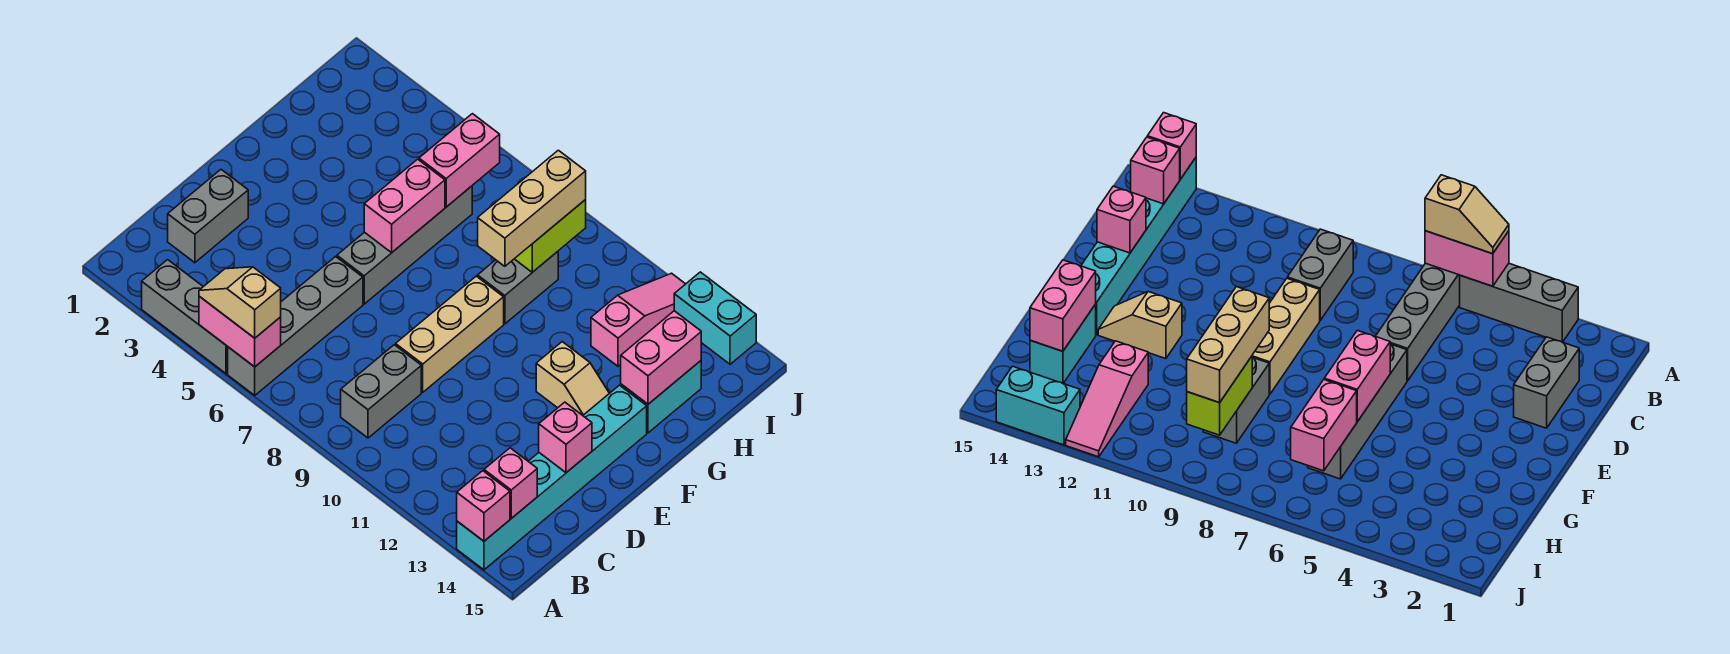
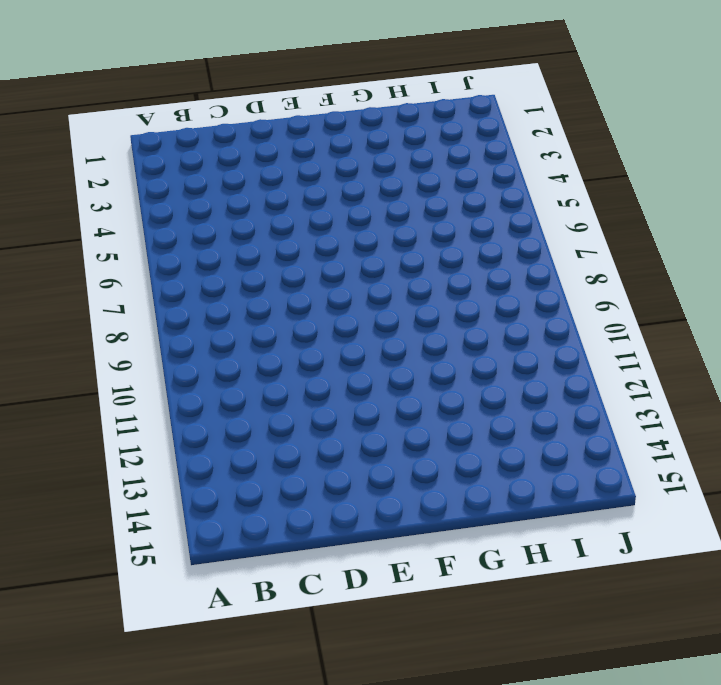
none -> grey brick A3:A5 level 1
none -> grey brick A6:D6 level 1
none -> cyan brick A14:F14 level 1

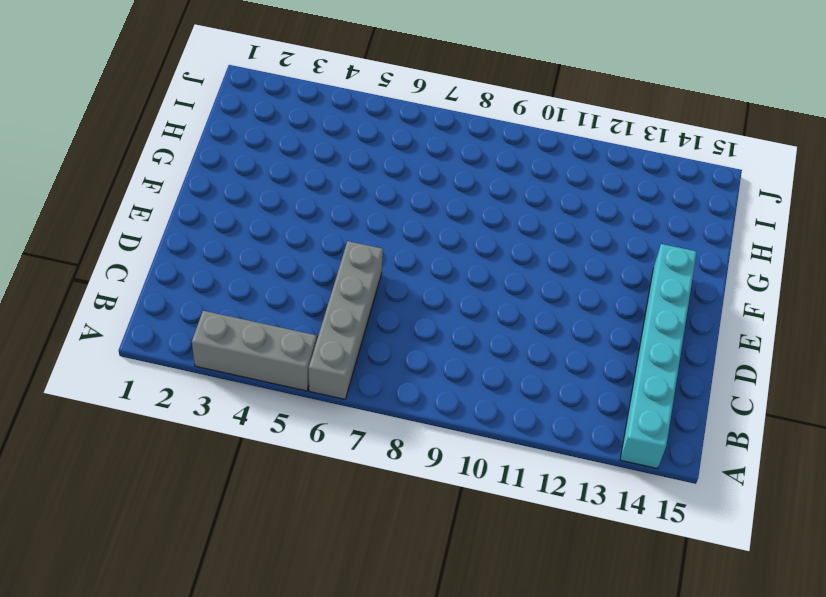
none -> grey brick B9:C9 level 1
none -> grey brick C2:D2 level 1
none -> tan brick D9:F9 level 1

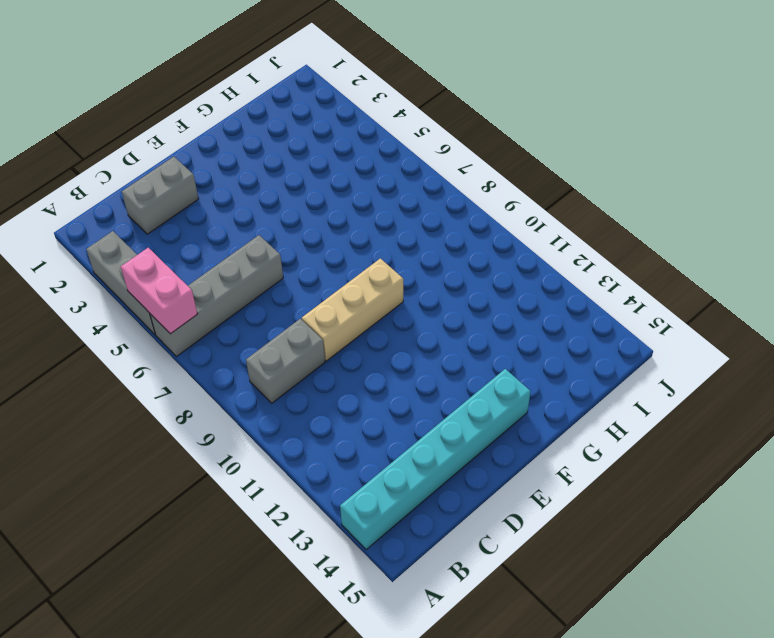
none -> grey brick E6:H6 level 1
none -> tan slope F12:F13 level 1 top 12
none -> grey brick G9:H9 level 1

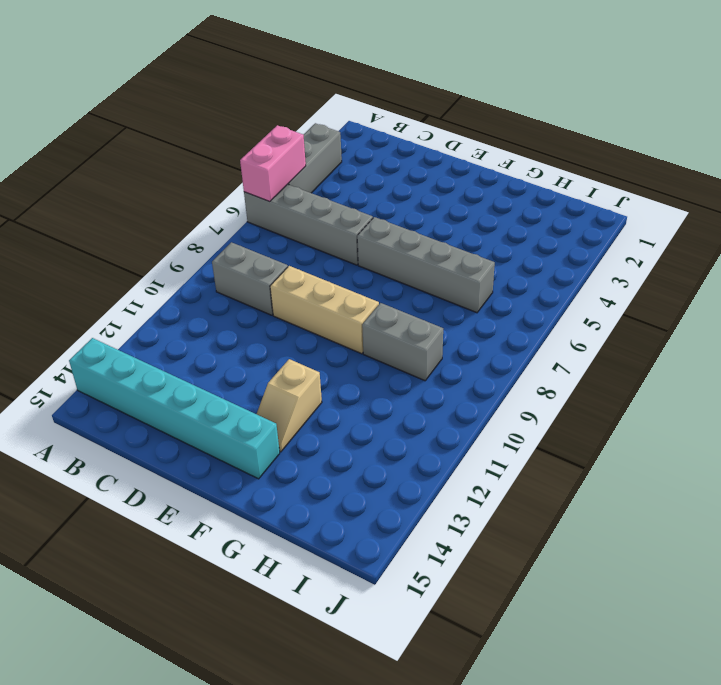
none -> grey brick C2:D2 level 1
none -> cyan brick G14:H14 level 1
none -> pink slope H12:J12 level 1 top H

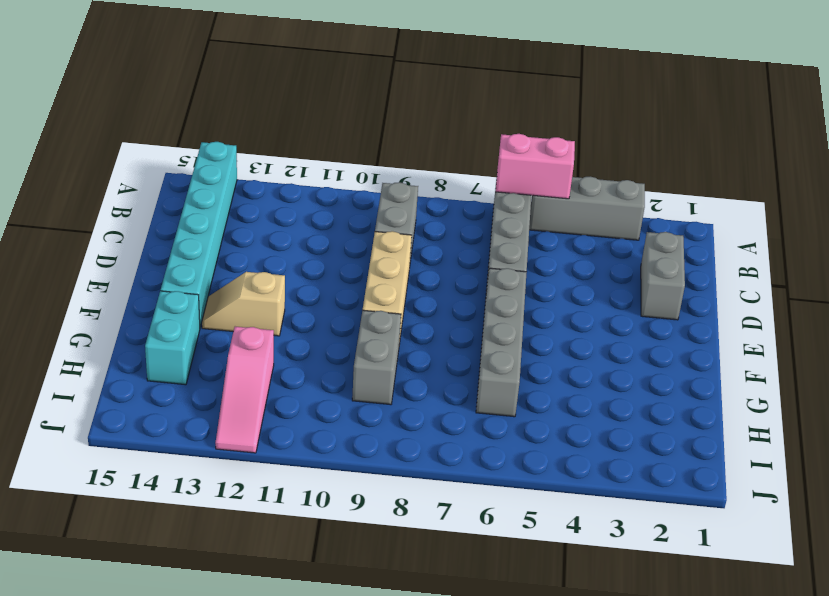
none -> cyan brick J13:J14 level 1
none -> pink brick A14 level 2
none -> pink brick B14 level 2

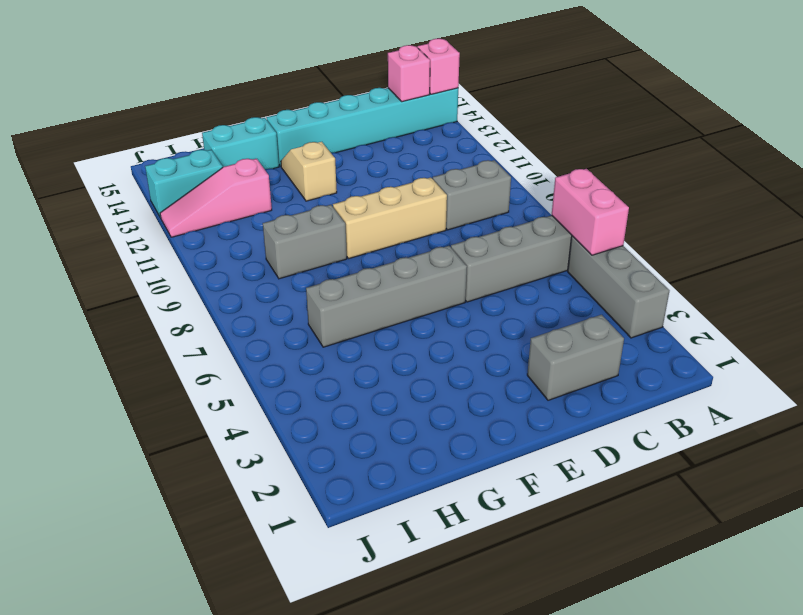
cyan brick I13:J13 level 1 -> cyan brick J13:J14 level 1
none -> pink brick D14 level 2
none -> pink brick F6:G6 level 2
none -> pink brick G14:H14 level 2

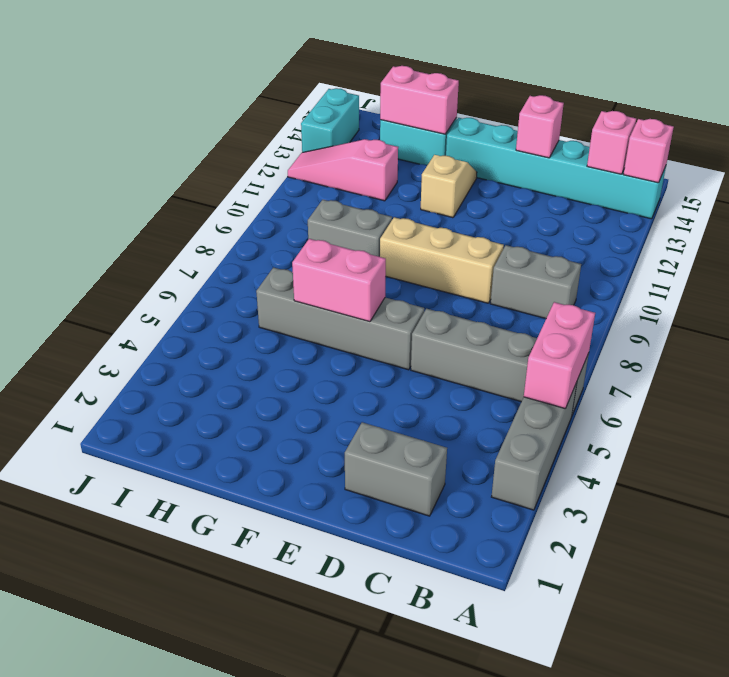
none -> pink brick H6:I6 level 2
none -> lime brick H9:I9 level 2
none -> tan slope A5:A6 level 3 top 6

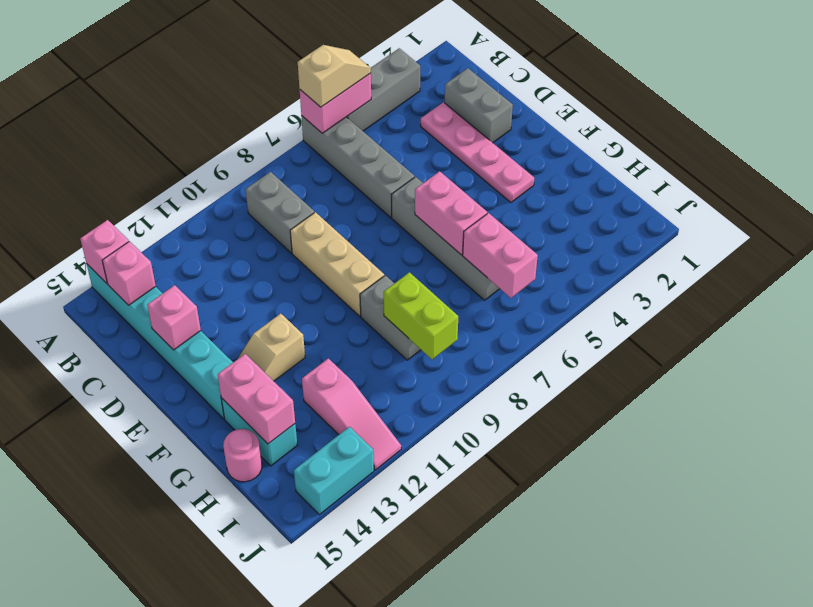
pink plate C3:F3 level 1 -> none
pink round brick H15 level 1 -> none
none -> tan brick G9:I9 level 3

